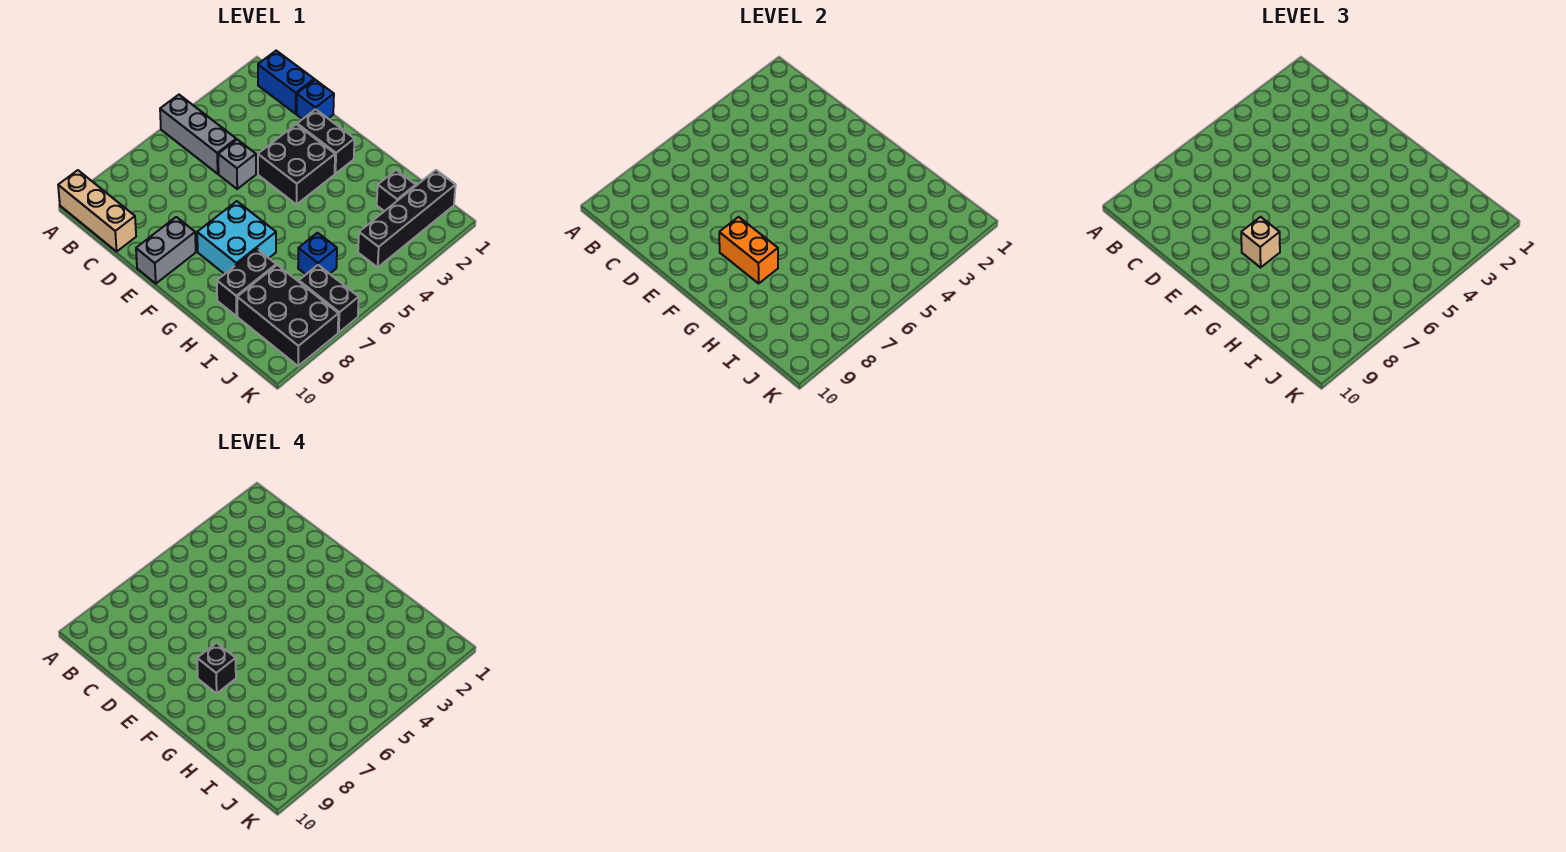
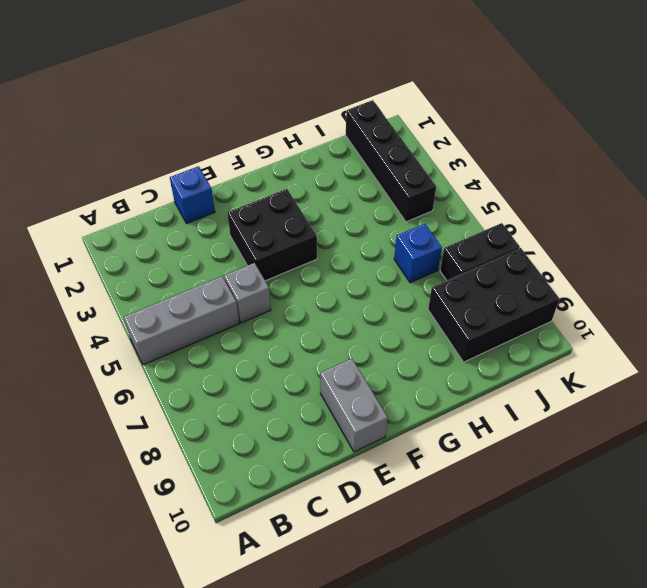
none -> tan brick A10:C10 level 1
none -> blue brick B1:C1 level 1
none -> black brick E2:F2 level 1

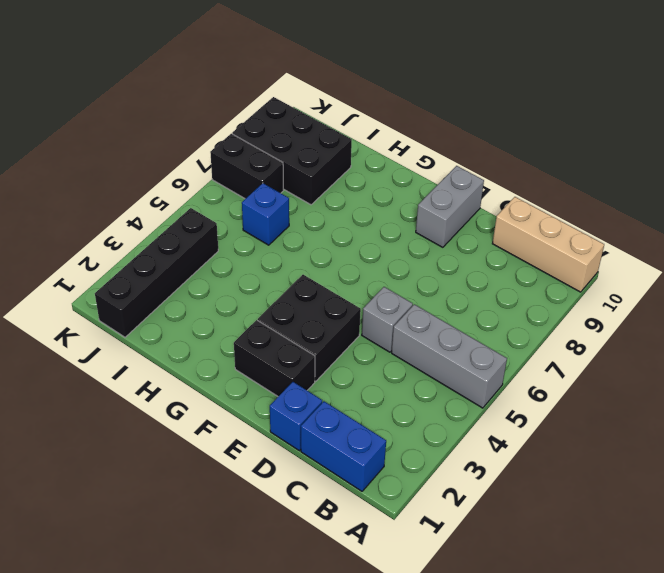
none -> cyan brick F7:G8 level 1
none -> black brick H8:H9 level 1
none -> black brick I2 level 1

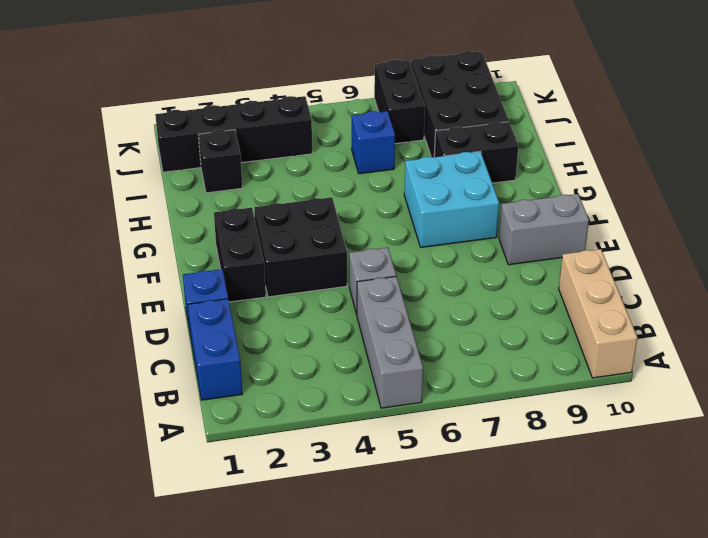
none -> orange brick F8:G8 level 2
none -> tan brick F8 level 3
none -> black brick F8 level 4

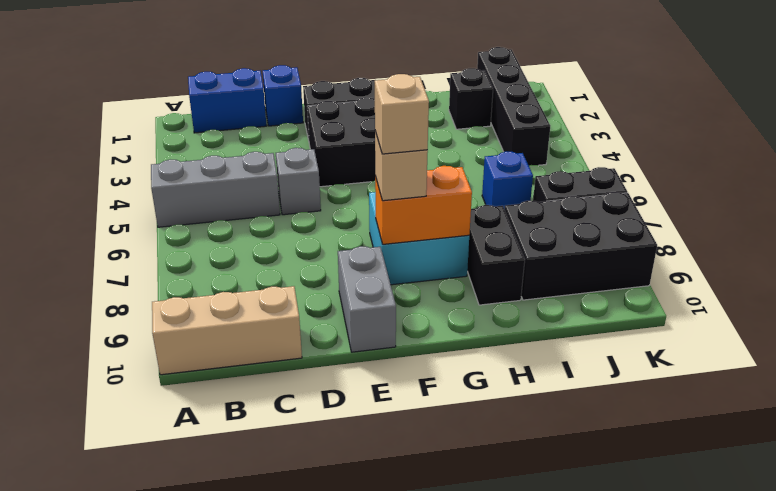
tan brick F8 level 4 -> black brick F8 level 4

